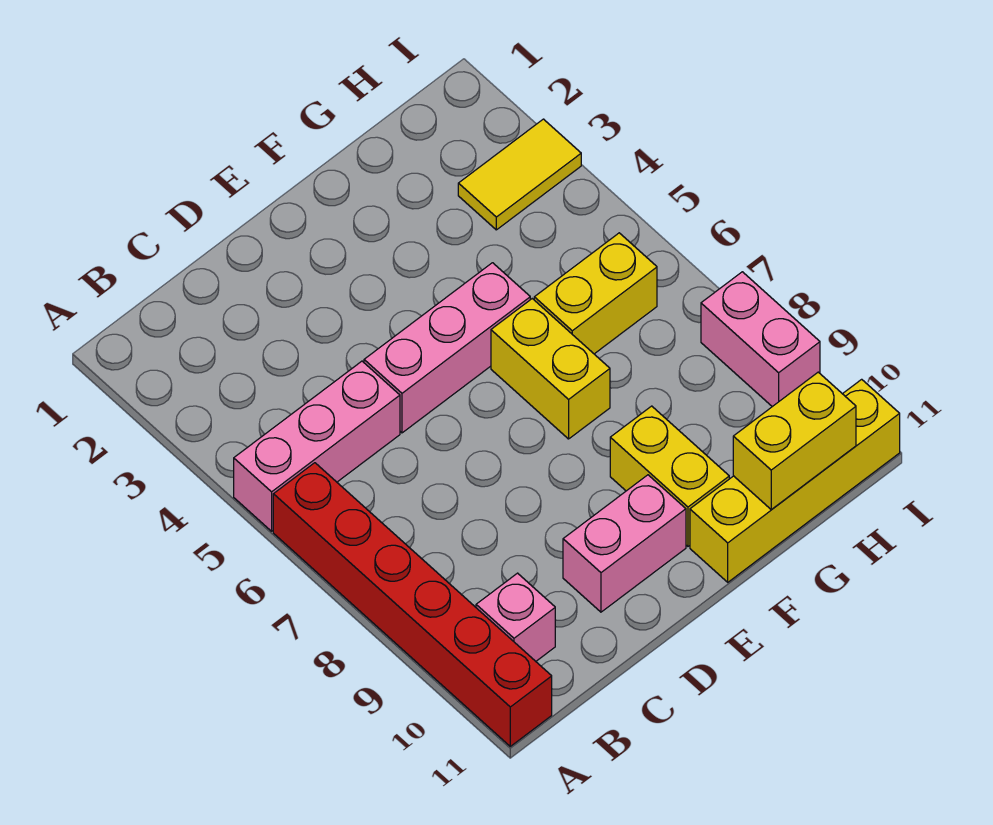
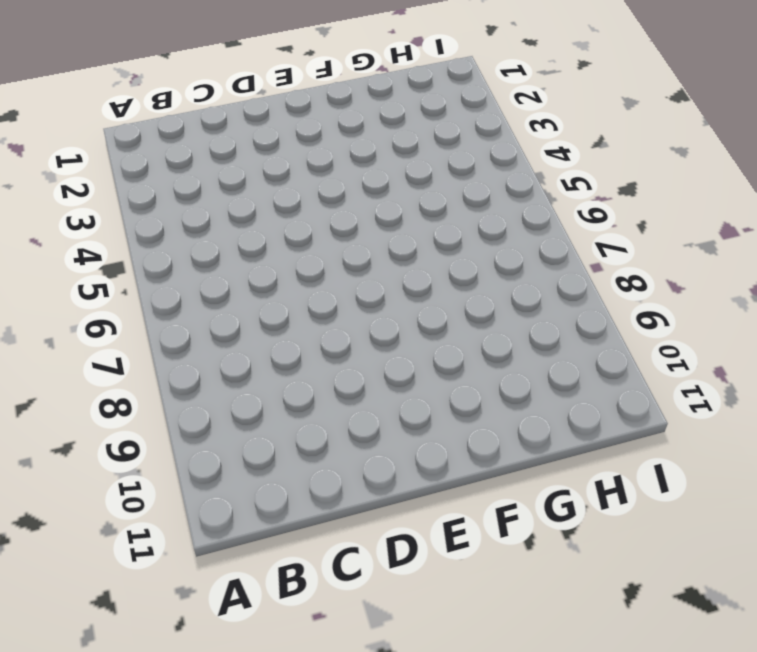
none -> pink brick A5:C5 level 1
none -> red brick A6:A11 level 1
none -> pink brick B10 level 1

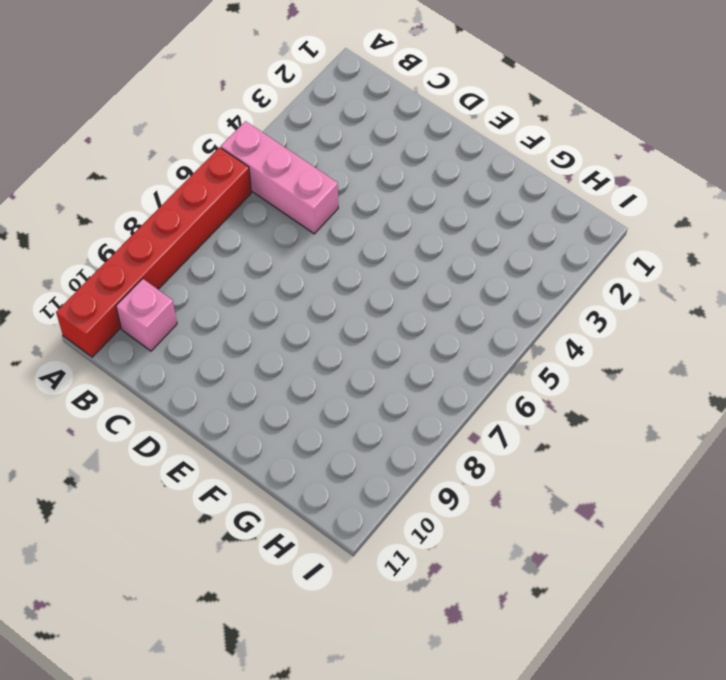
none -> pink brick D5:F5 level 1
none -> pink brick D10:E10 level 1
none -> yellow brick F6:F7 level 1

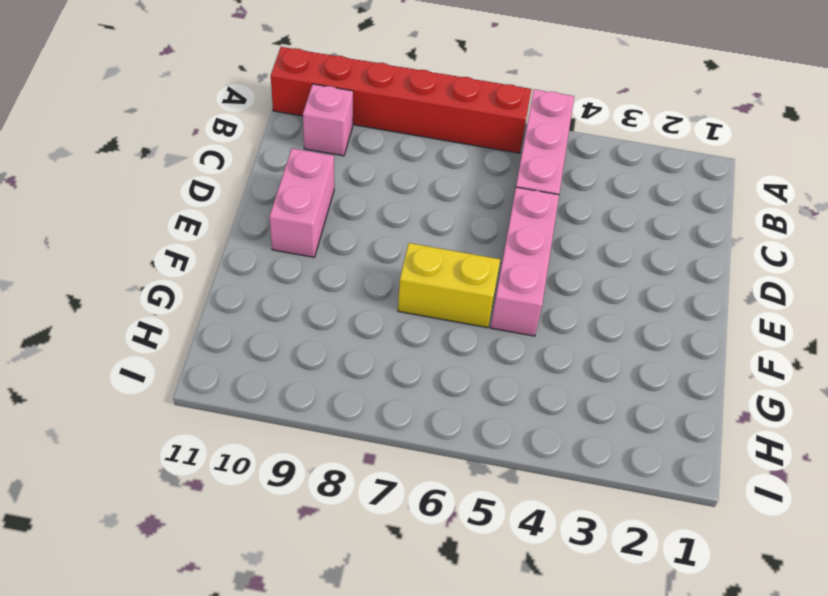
none -> yellow brick F9:F10 level 1
none -> yellow brick F11:I11 level 1
none -> yellow brick G6:H6 level 1

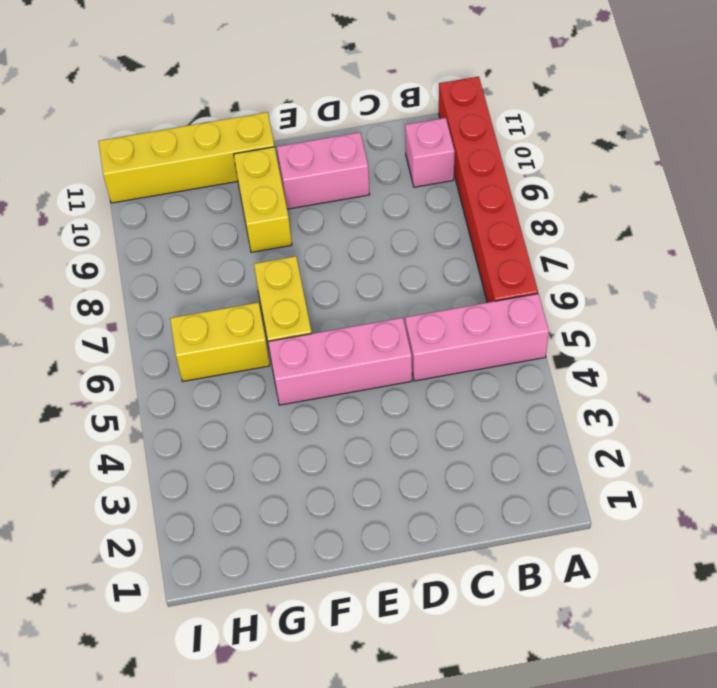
none -> yellow tile H3:I3 level 1
none -> pink brick I8:I9 level 1
none -> yellow brick G11:H11 level 2

